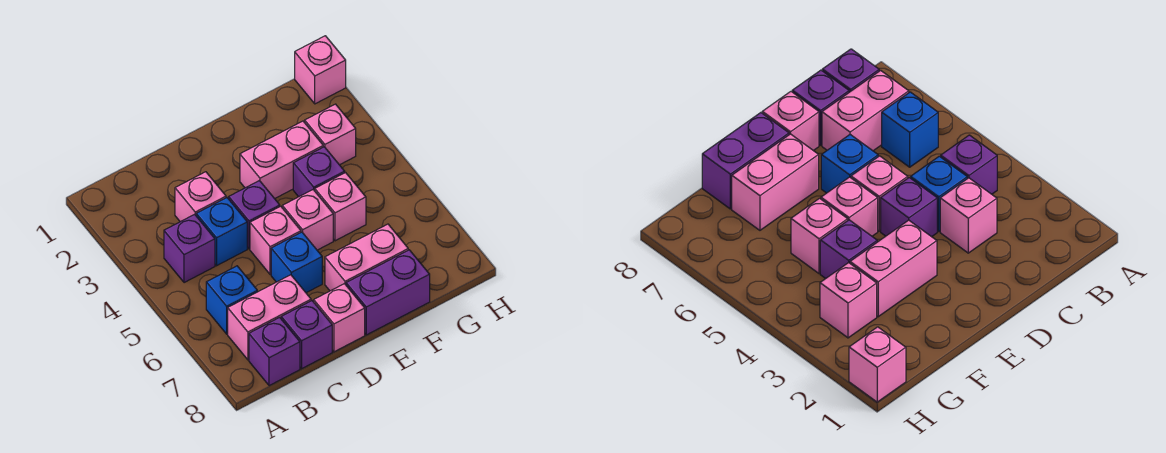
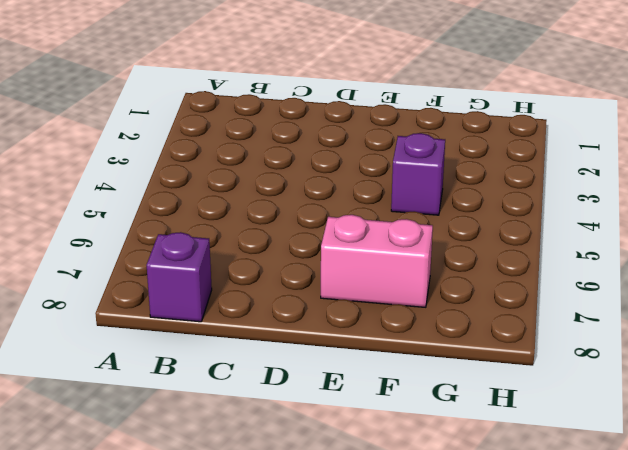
none -> purple brick B4 level 1
none -> blue brick B6 level 1
none -> pink brick B7:C7 level 1

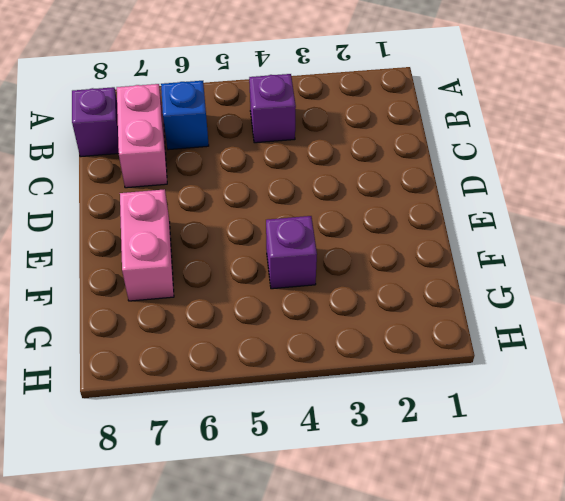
none -> pink brick C3 level 1
none -> blue brick C4 level 1
none -> purple brick C8 level 1

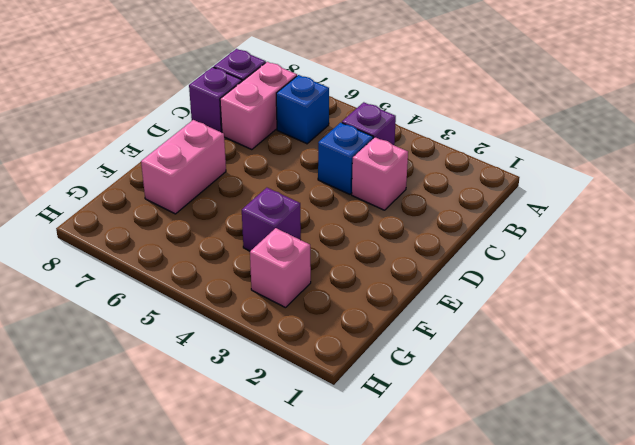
none -> purple brick D4 level 1
none -> pink brick D5 level 1
none -> blue brick D6 level 1

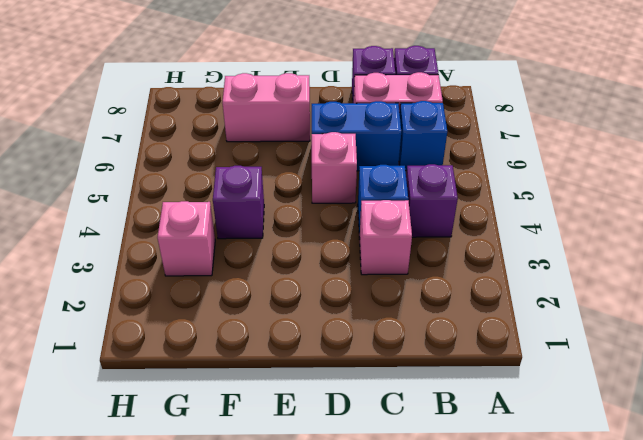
blue brick C6:D6 level 1 -> blue brick D6 level 1
none -> purple brick D4 level 1
none -> pink brick D8 level 1
none -> pink brick E3:F3 level 1

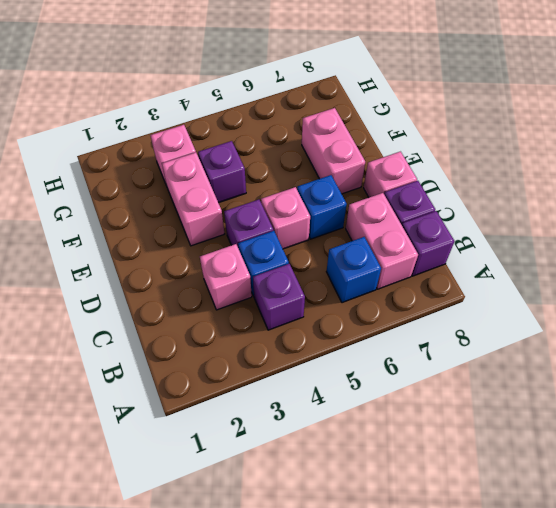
none -> pink brick E5 level 1
none -> purple brick E8:F8 level 1
none -> pink brick F5 level 1

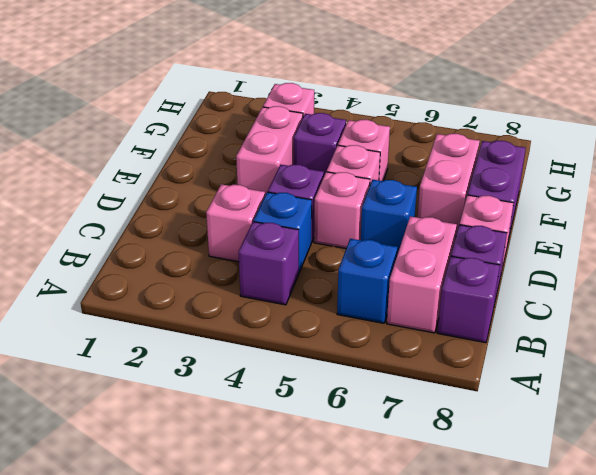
none -> pink brick H1 level 1

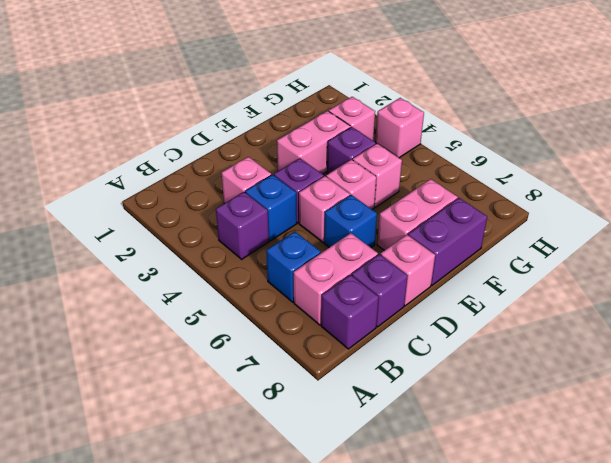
pink brick H4 level 1 -> pink brick H1 level 1

